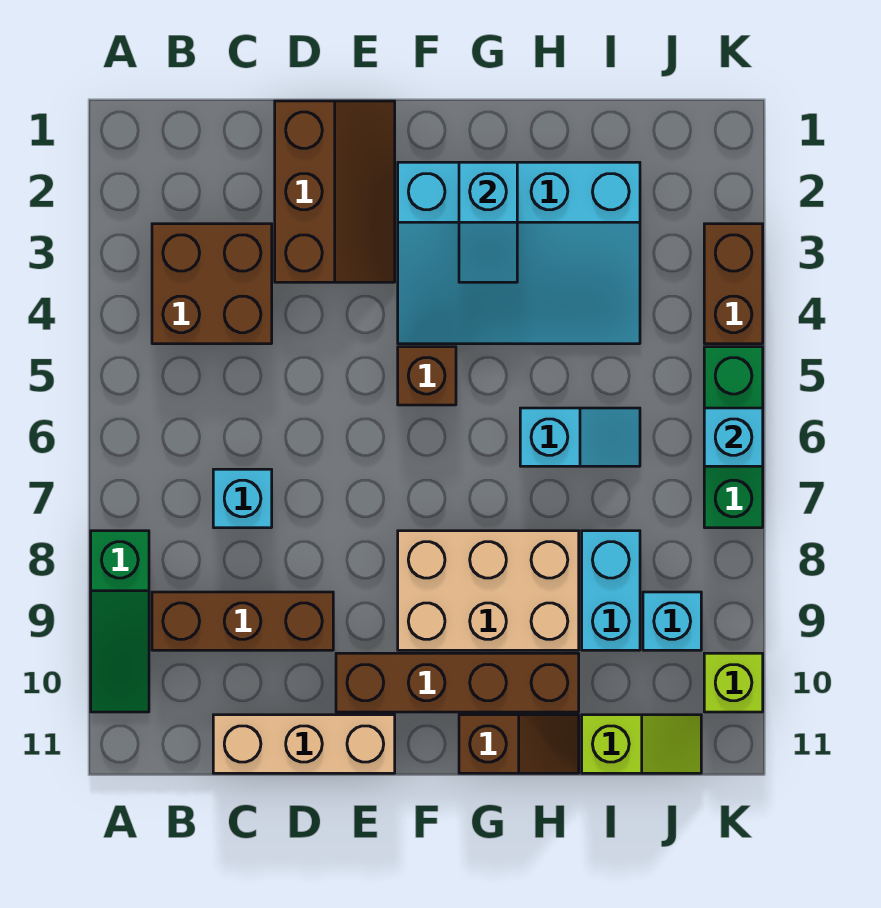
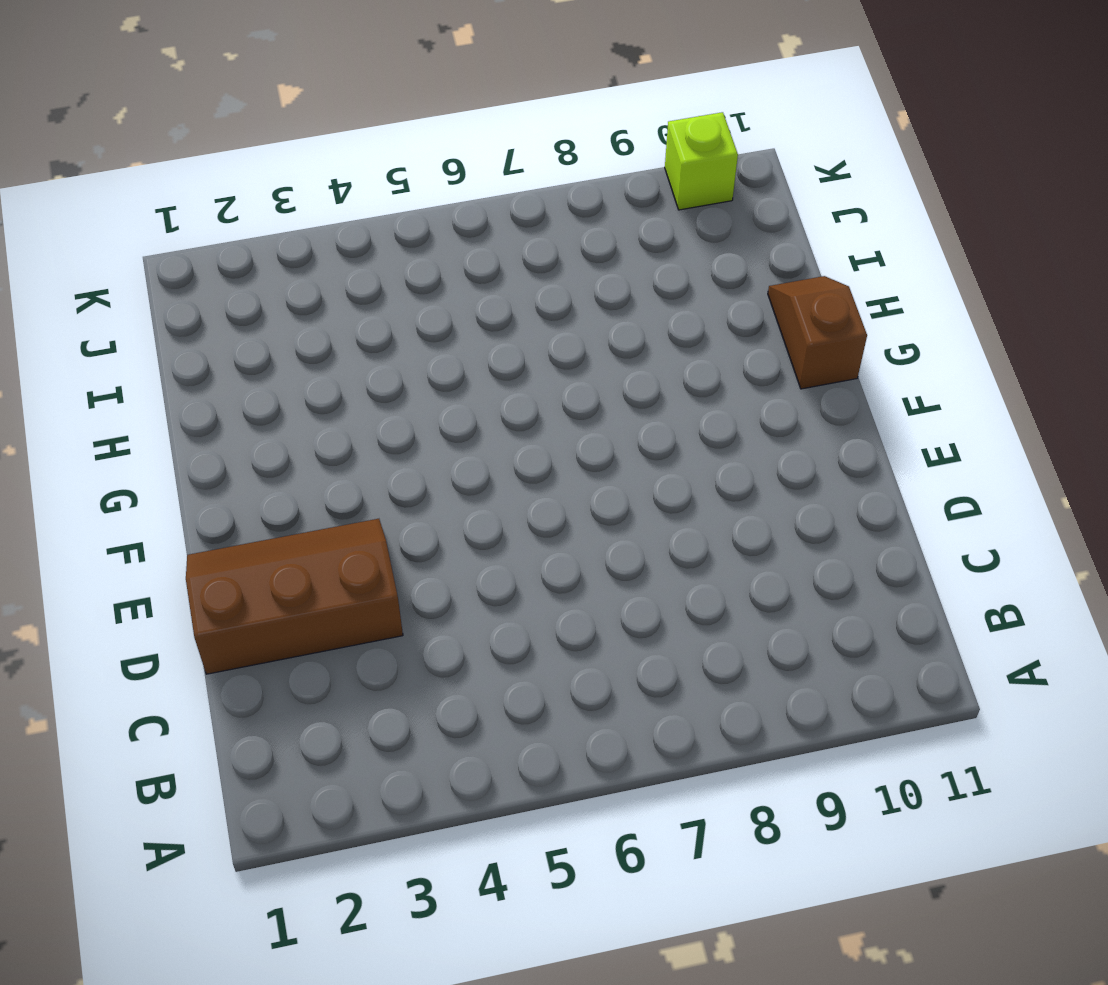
none -> green slope A8:A10 level 1 top 8
none -> brown brick B3:C4 level 1
none -> brown brick B9:D9 level 1

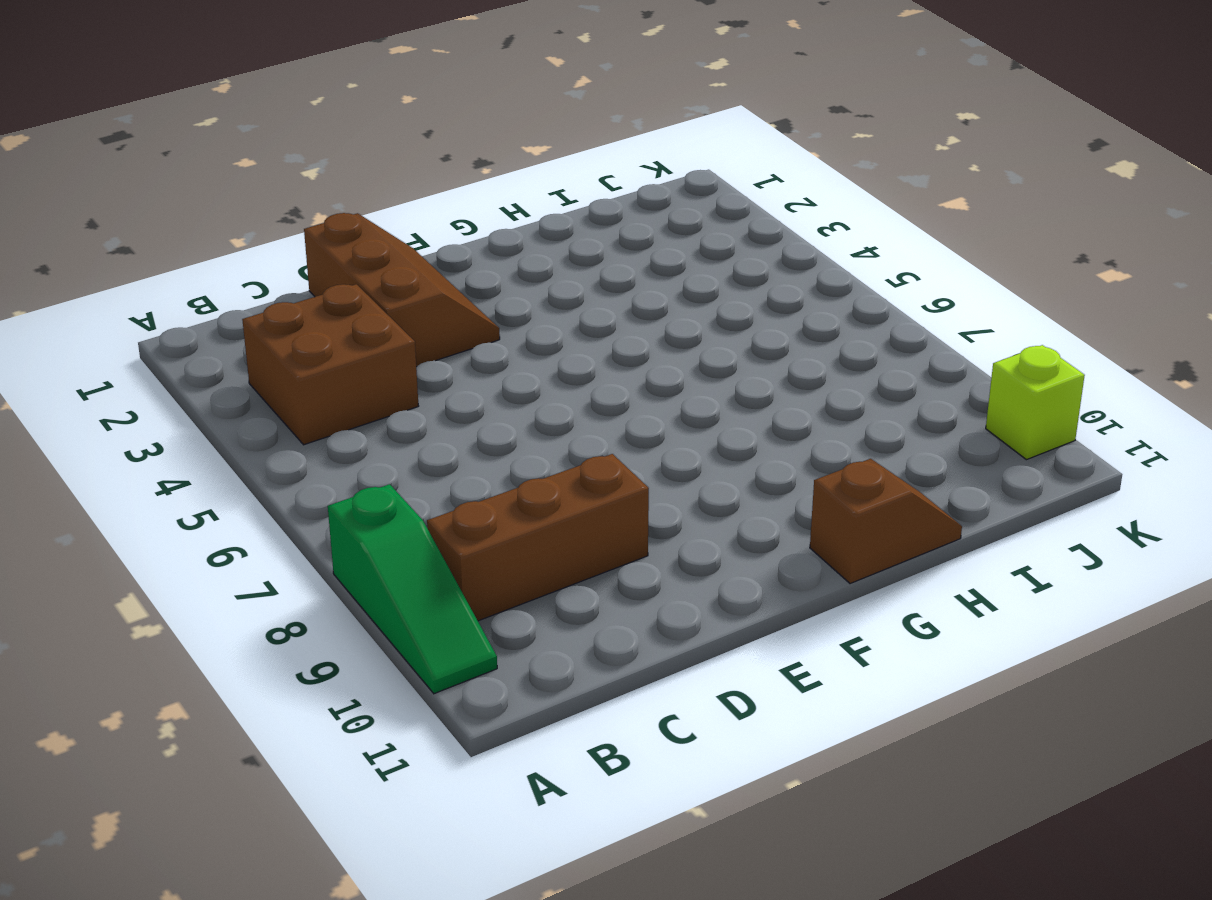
none -> cyan brick C7 level 1
none -> tan brick C11:E11 level 1
none -> brown brick E10:H10 level 1

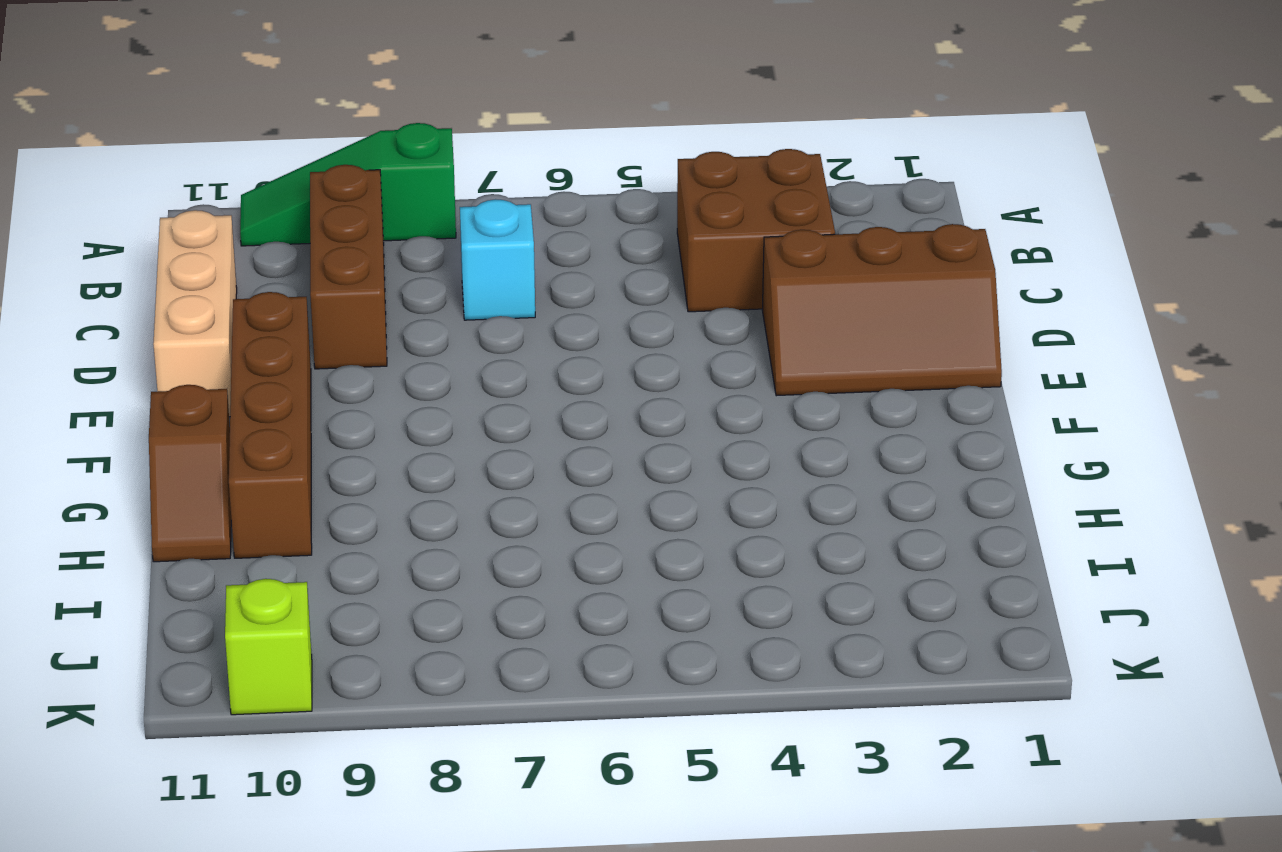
none -> cyan slope F2:I4 level 1 top 2
none -> brown brick F5 level 1
none -> tan brick F8:H9 level 1

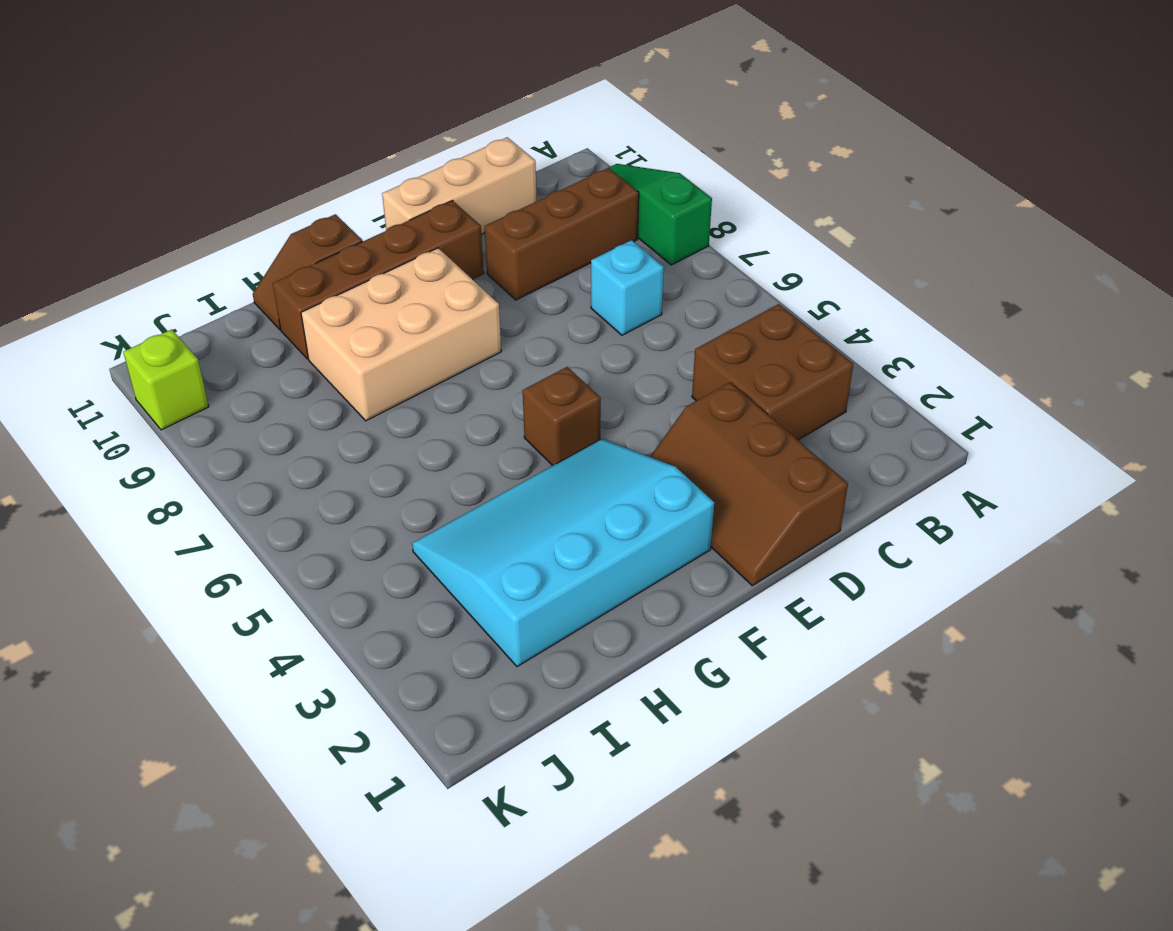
none -> cyan slope H6:I6 level 1 top H
none -> cyan brick I8:I9 level 1
none -> lime slope I11:J11 level 1 top I

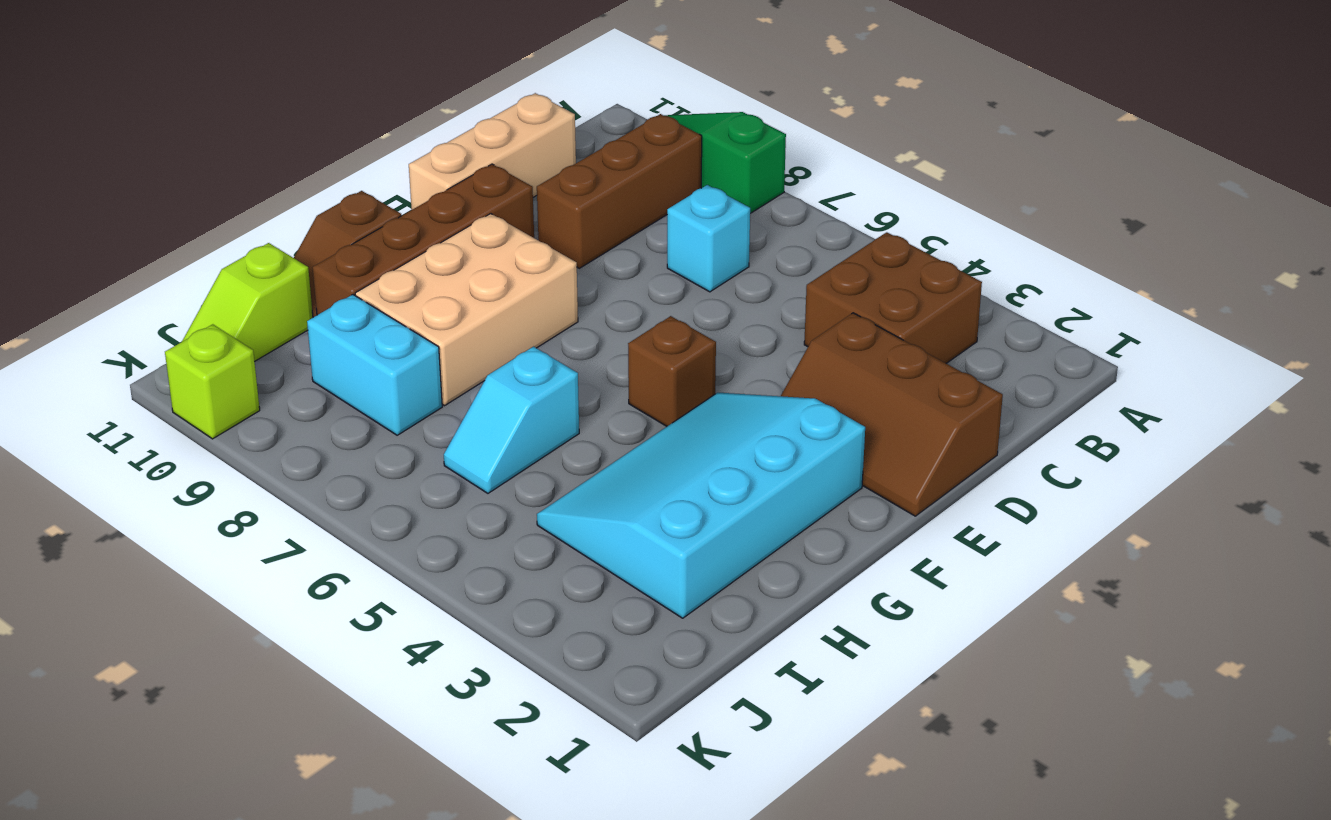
none -> cyan brick J9 level 1
none -> brown brick K3:K4 level 1
none -> green brick K5:K7 level 1

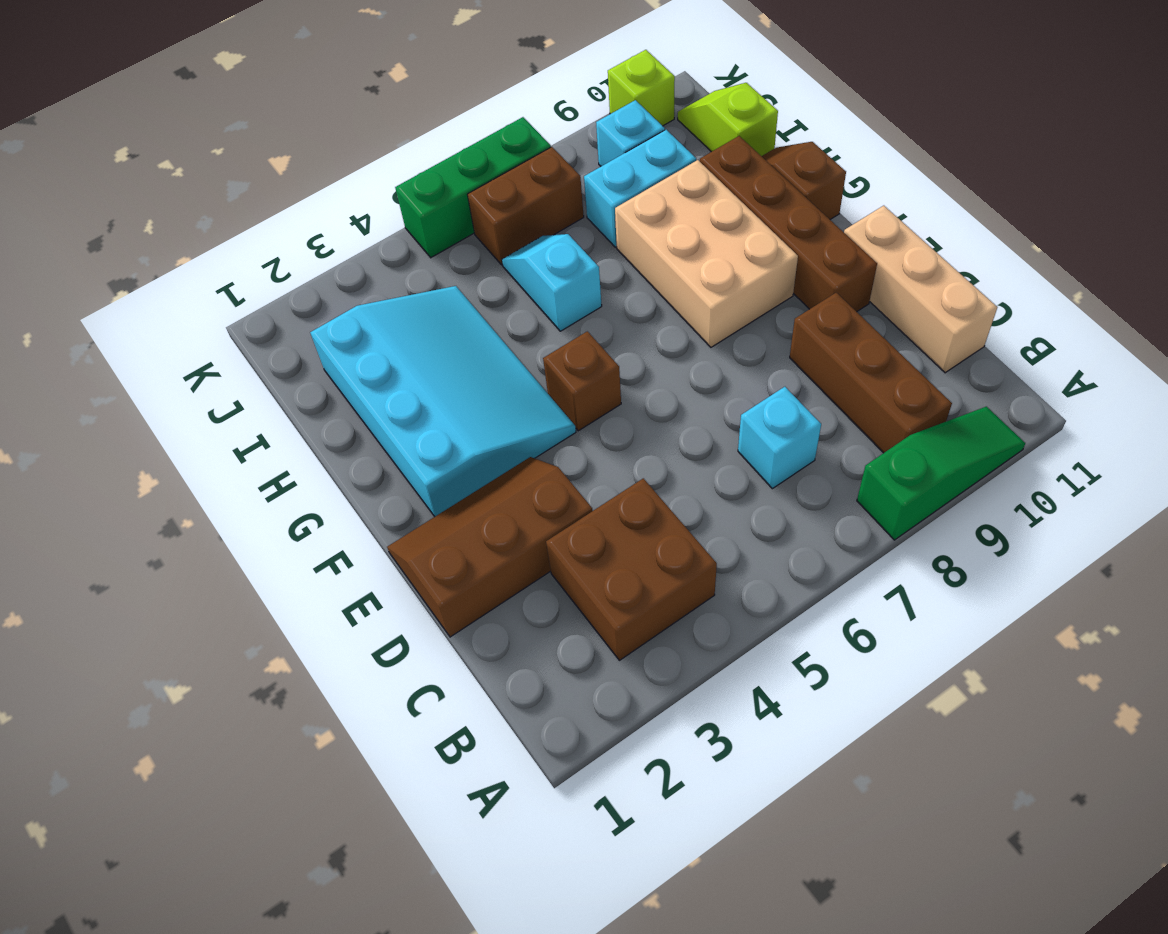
brown brick J6:J7 level 1 -> brown brick K3:K4 level 1
none -> cyan slope G2:G3 level 2 top 2
none -> cyan brick K6 level 2

